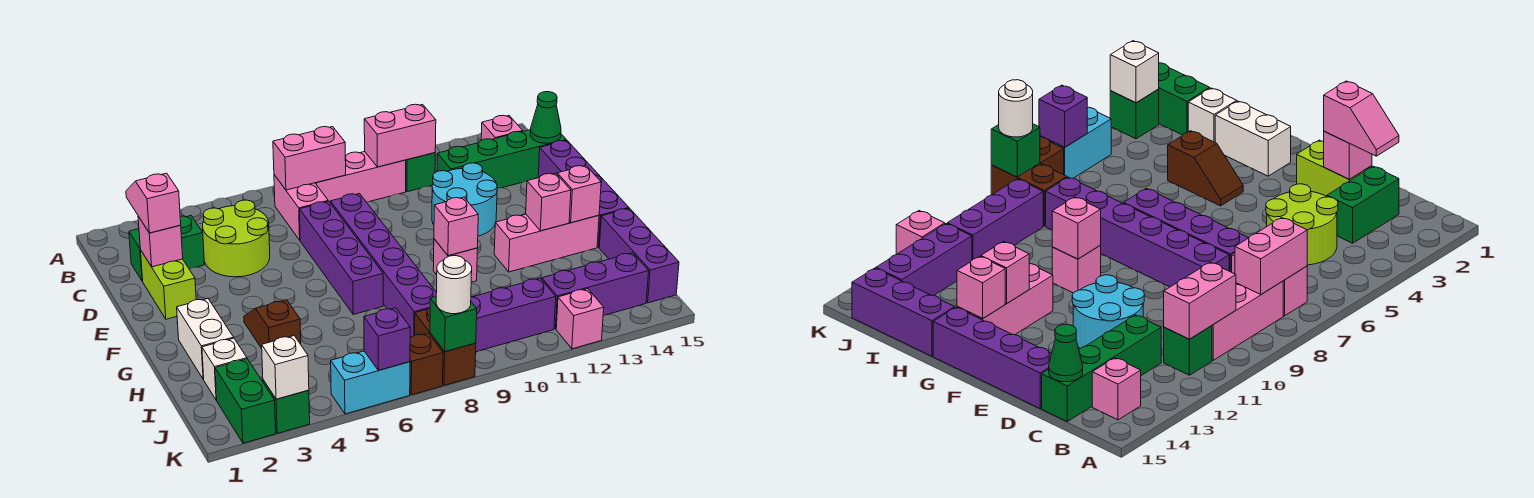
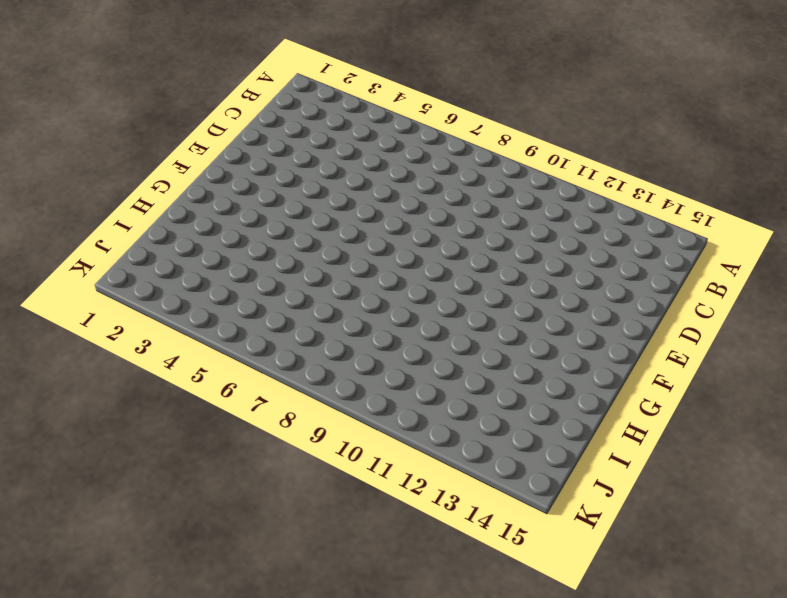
none -> pink brick B7:C7 level 1
none -> pink brick B8:B10 level 1
none -> green brick B11 level 1
none -> pink brick B14 level 1

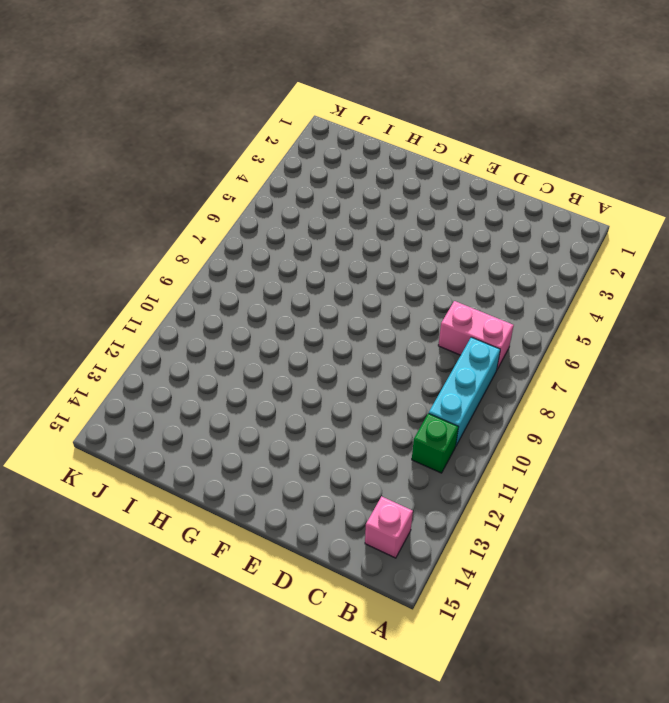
cyan brick B8:B10 level 1 -> pink brick B8:B10 level 1
none -> green brick C2:C3 level 1
none -> lime round brick C4:D5 level 1
none -> green brick C12:C15 level 1
none -> lime brick D2:E2 level 1

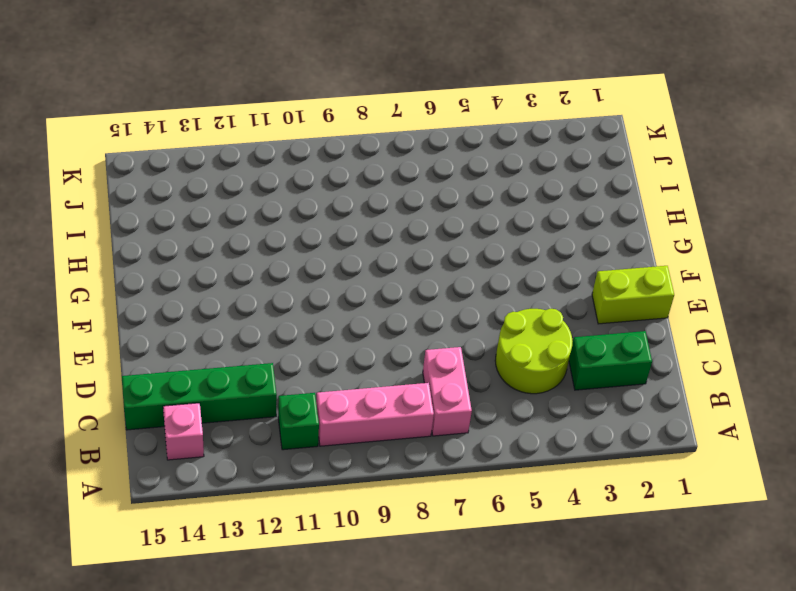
lime brick E1:E2 level 1 -> lime brick D2:E2 level 1
none -> purple brick D7:G7 level 1
none -> purple brick D8:I8 level 1
none -> cyan round brick D11:E12 level 1
none -> purple brick D15:G15 level 1

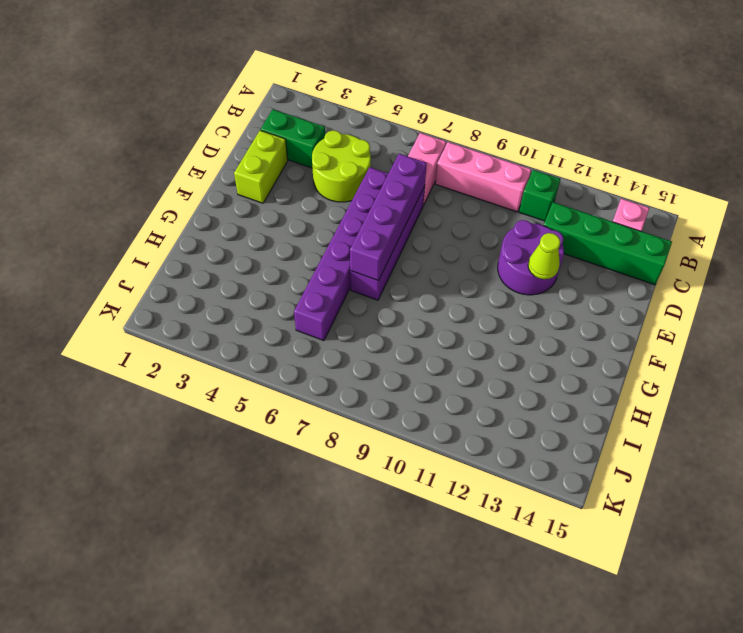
purple brick D6:I6 level 1 -> purple brick D8:I8 level 1
purple brick D7:G7 level 2 -> purple brick D15:G15 level 1
purple round brick D11:E12 level 1 -> cyan round brick D11:E12 level 1
lime cone E12 level 2 -> none
none -> white brick G2:H2 level 1
none -> brown slope G4:H4 level 1 top H
none -> pink brick G10 level 1
none -> pink brick G12:G14 level 1

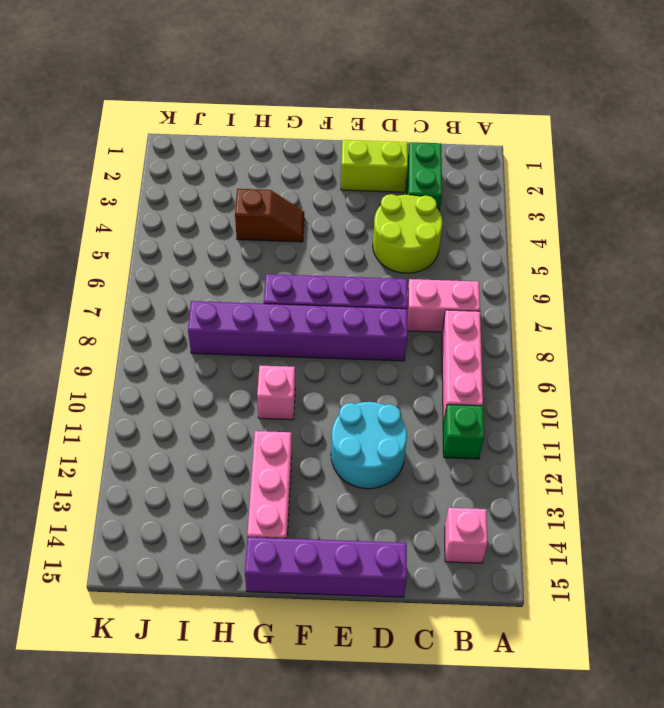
none -> green brick C12:C15 level 1
none -> white brick G2:H2 level 1
none -> purple brick H15:J15 level 1
none -> white brick I2 level 1

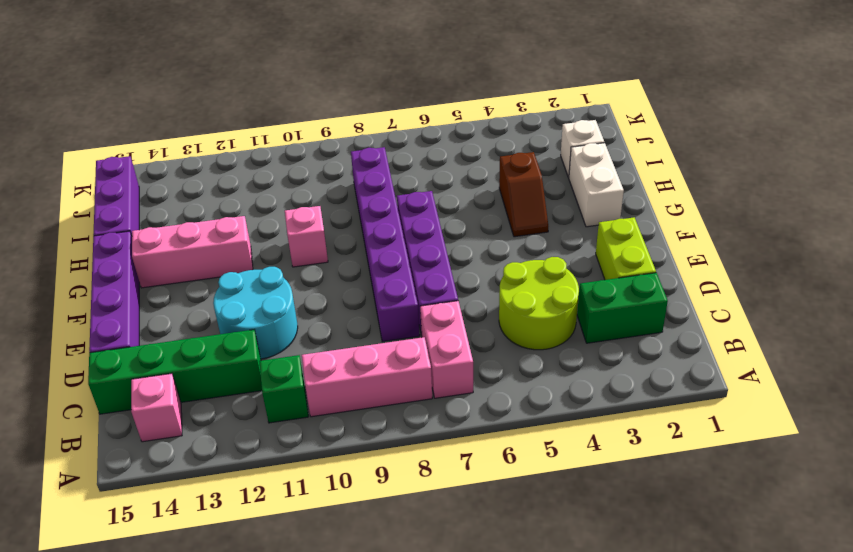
none -> green brick J2:K2 level 1
none -> brown brick J8:K8 level 1
none -> purple brick J9:J11 level 1
none -> purple brick J12:J14 level 1

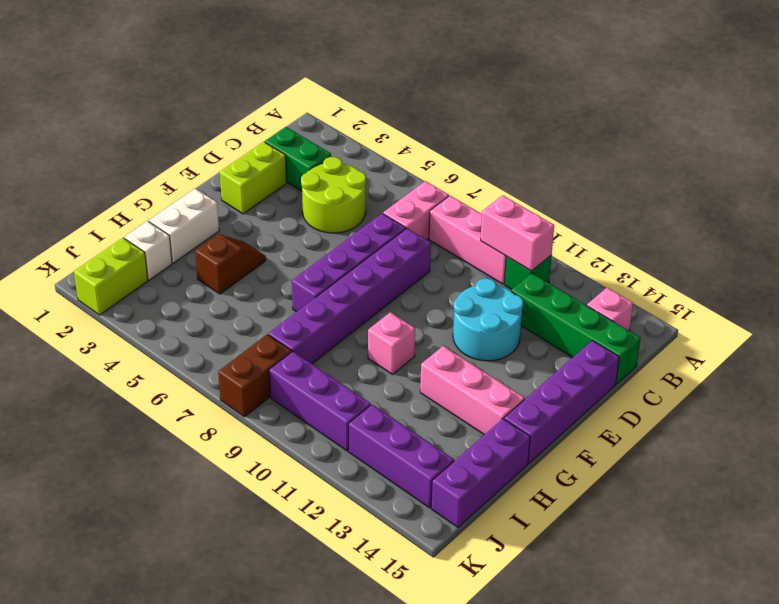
lime brick J2:K2 level 1 -> green brick J2:K2 level 1
none -> green brick K3 level 1
none -> cyan brick K5:K6 level 1
none -> brown brick K7 level 1
none -> pink brick K12 level 1

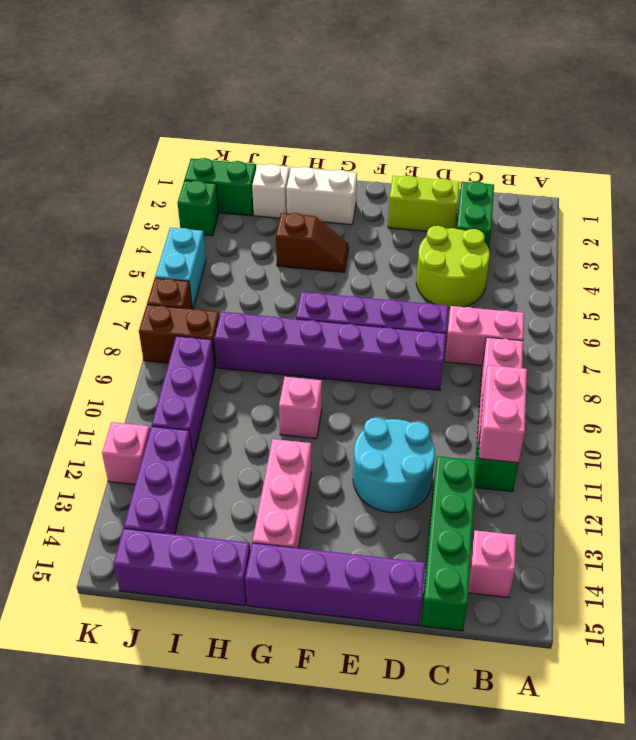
none -> pink brick B7:B8 level 2
none -> green cone C15 level 2
none -> pink brick D2 level 2
none -> pink brick G10 level 2

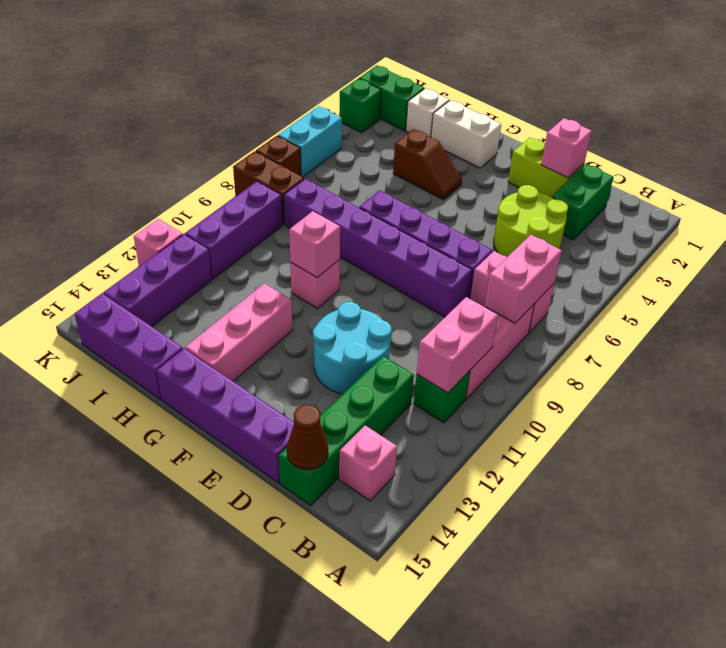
brown cone C15 level 2 -> green cone C15 level 2
none -> pink brick G13 level 2
none -> pink brick G14 level 2
none -> white brick K3 level 2
none -> purple brick K6 level 2

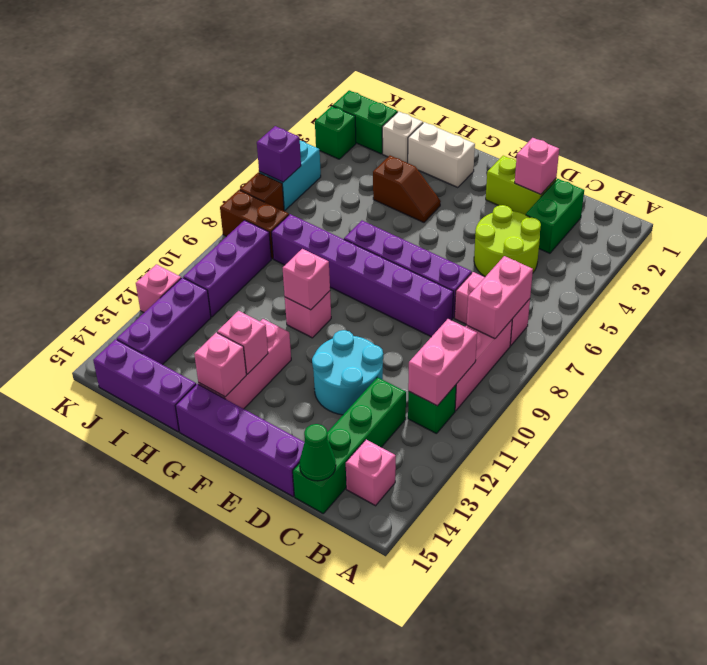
none -> white brick K3 level 2
none -> green brick K8 level 2
none -> pink slope C2:D2 level 3 top D
none -> white round brick K8 level 3

